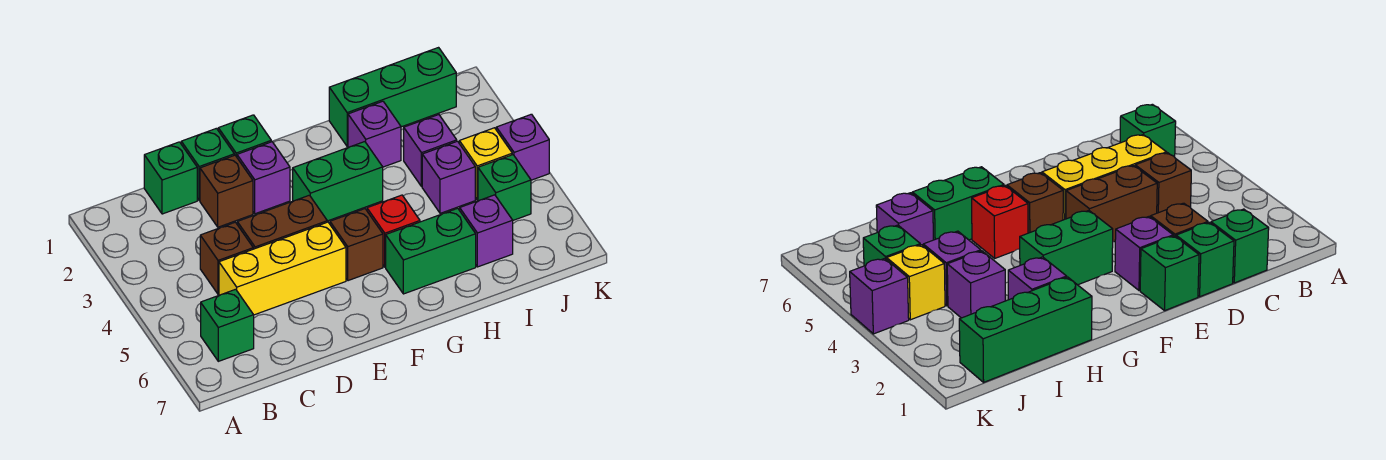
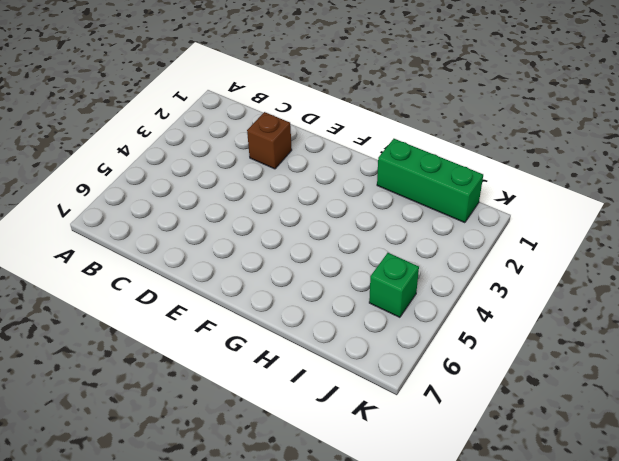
none -> green brick B6 level 1
none -> green brick C1 level 1
none -> brown brick C4 level 1

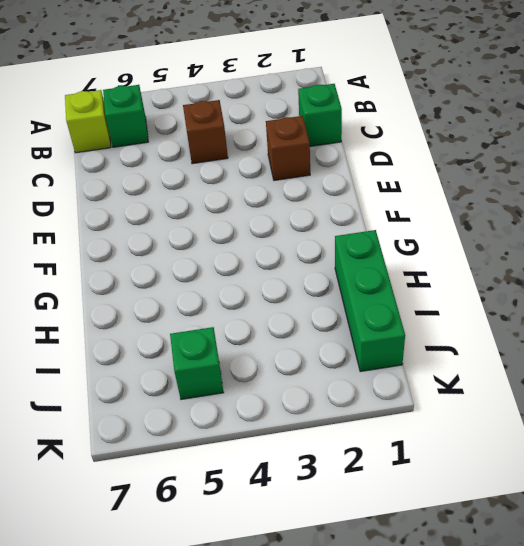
lime brick B7 level 1 -> none
none -> yellow brick C5:E5 level 1
none -> green brick D1 level 1
none -> brown brick D4:E4 level 1

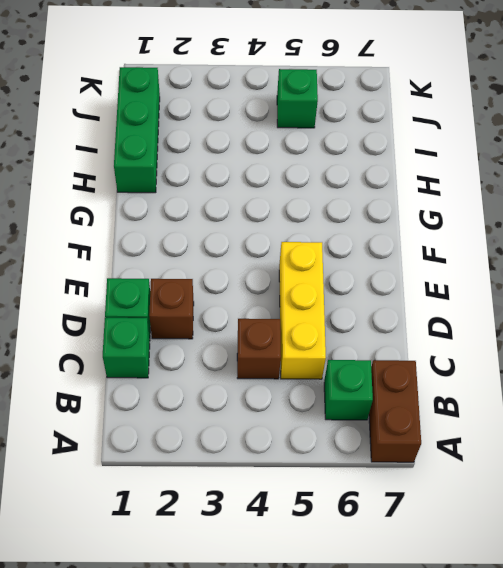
brown brick A7:B7 level 1 -> brown brick D4:E4 level 1
none -> green brick E1 level 1
none -> purple brick E2 level 1
none -> green brick F3:G3 level 1

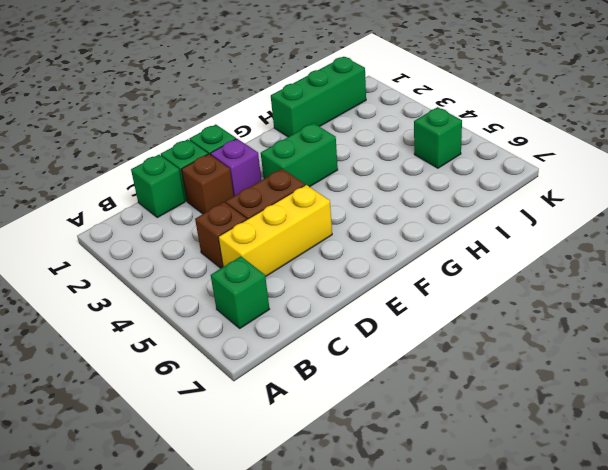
none -> brown brick F5 level 1
none -> red brick G5 level 1
none -> green brick G6:H6 level 1

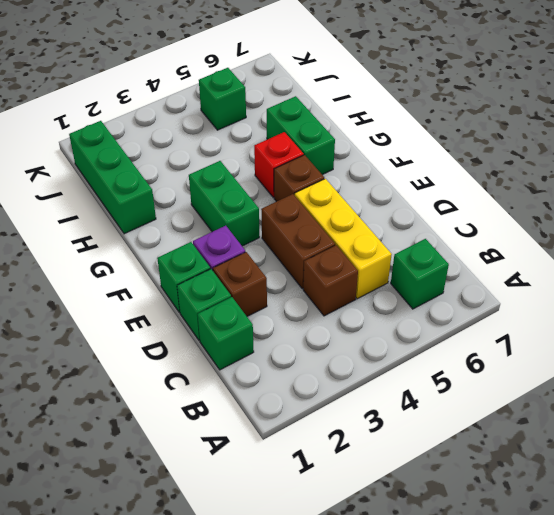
none -> purple brick H2 level 1
none -> purple brick I3 level 1
none -> purple brick I4 level 1

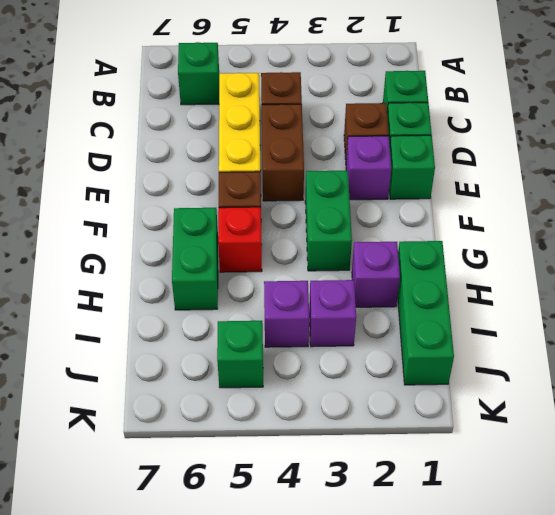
none -> purple brick I6 level 1
none -> yellow brick J4 level 1
none -> purple brick K4 level 1

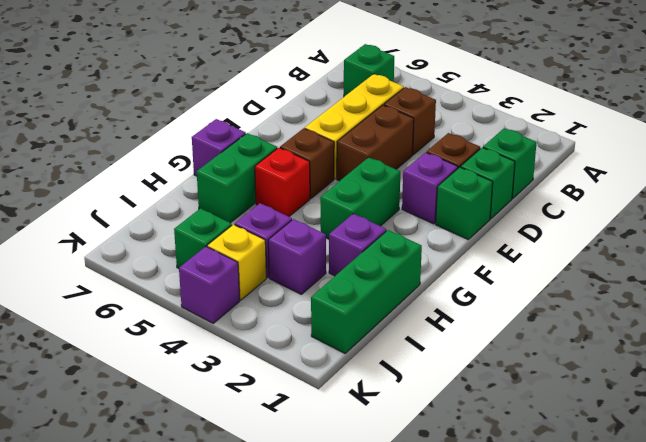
purple brick G7 level 1 -> purple brick I6 level 1

